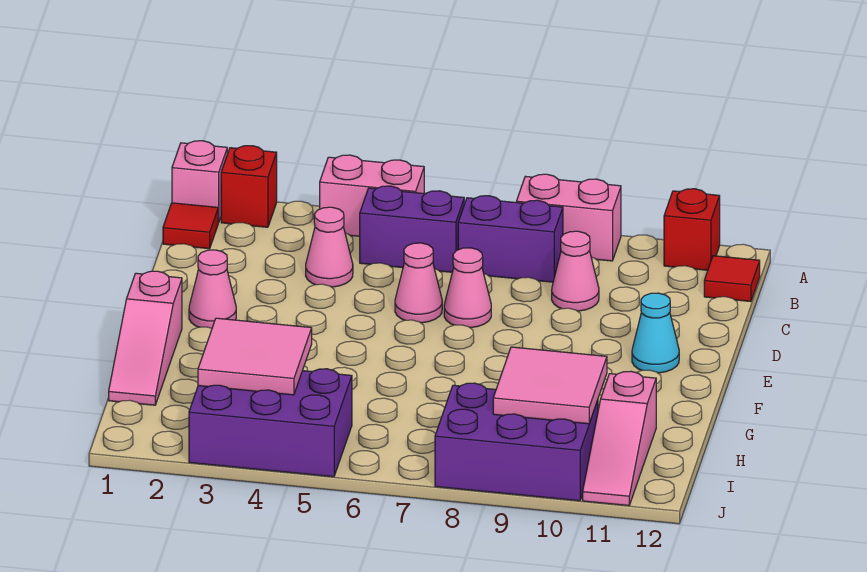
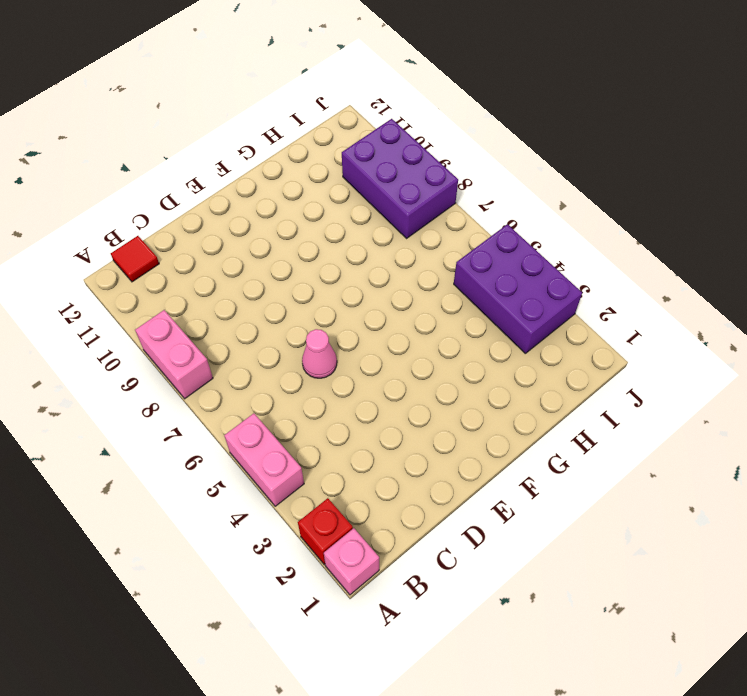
none -> red brick A11 level 1
none -> red tile B1 level 1
none -> purple brick B5:B6 level 1

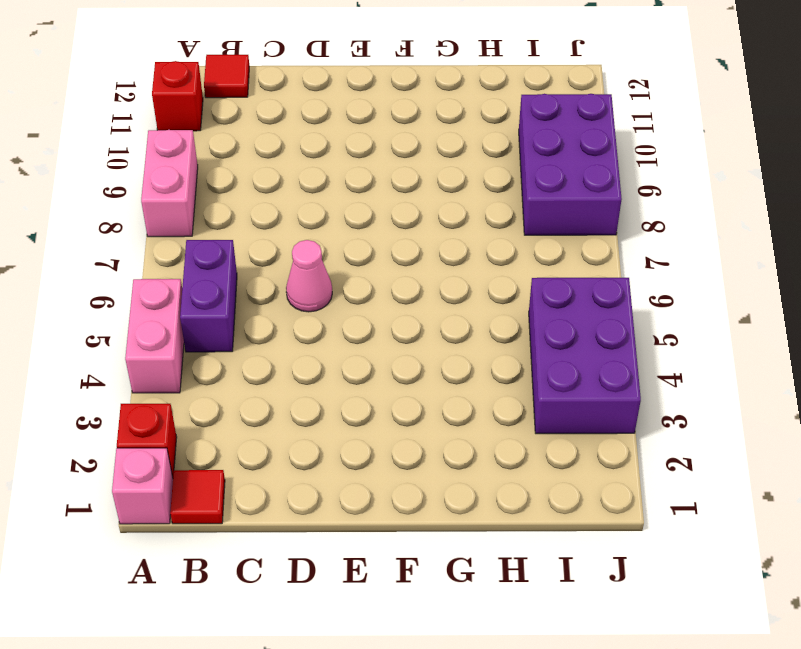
none -> purple brick B7:B8 level 1
none -> pink cone C4 level 1
none -> pink cone C9 level 1

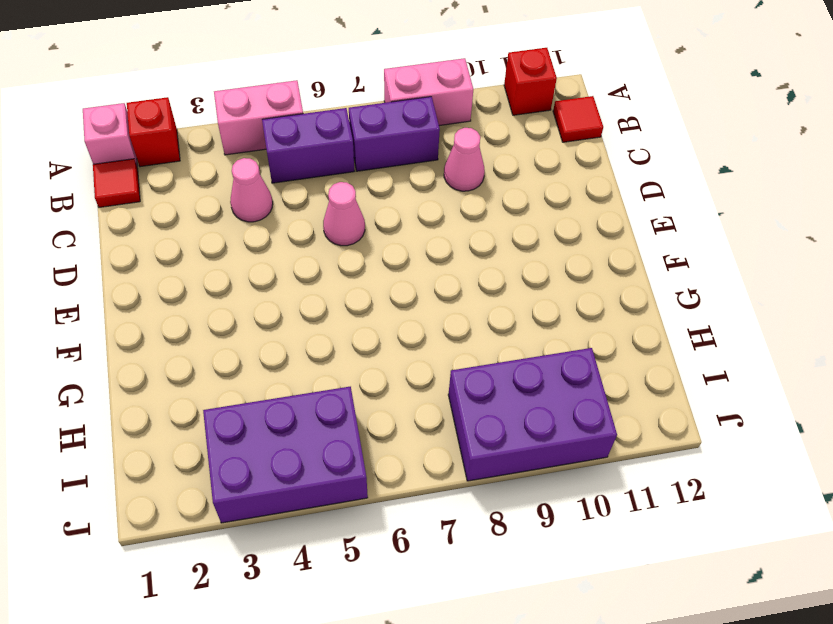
none -> pink cone D7 level 1
none -> pink cone E2 level 1
none -> cyan cone E11 level 1

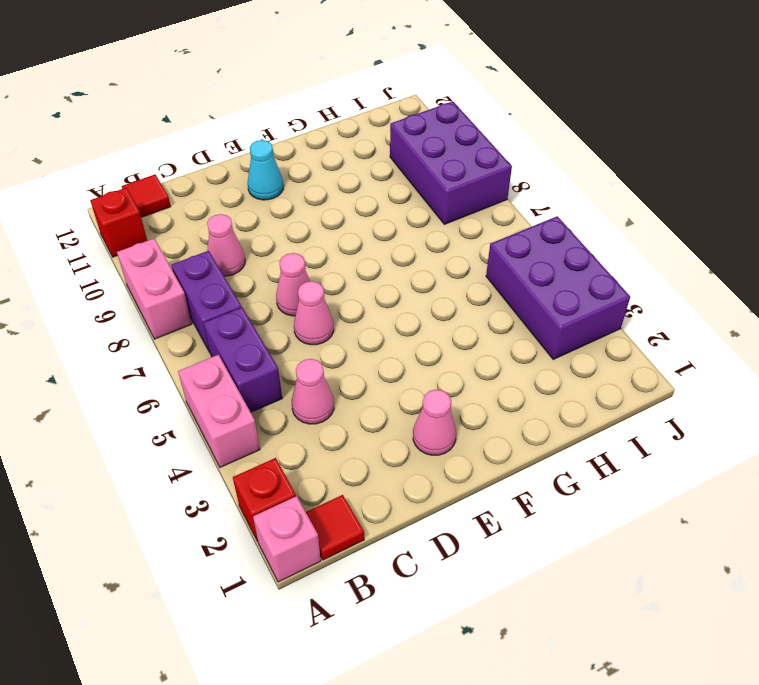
none -> pink slope F1:H1 level 1 top F
none -> pink slope H11:J11 level 1 top H
none -> pink tile H3:I4 level 2

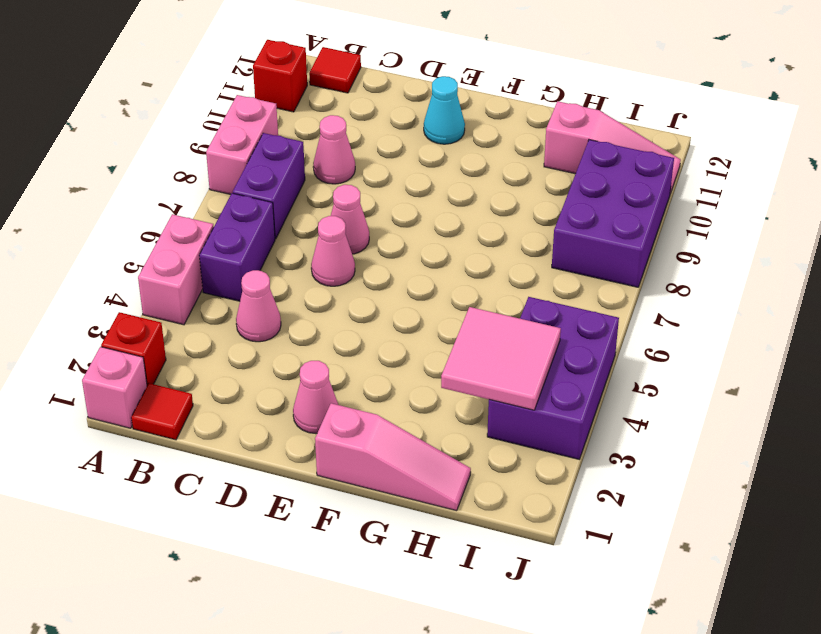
none -> pink tile H9:I10 level 2

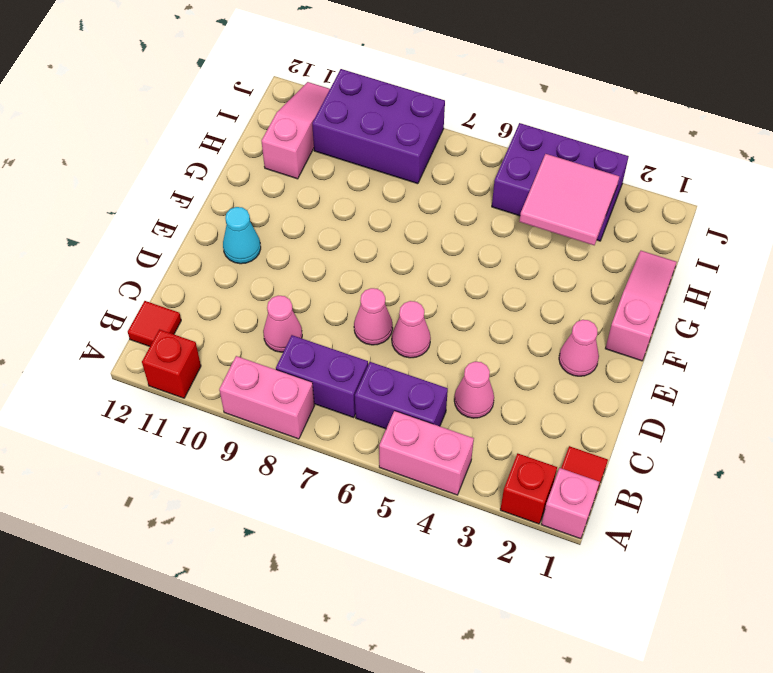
none -> pink tile H9:I10 level 2

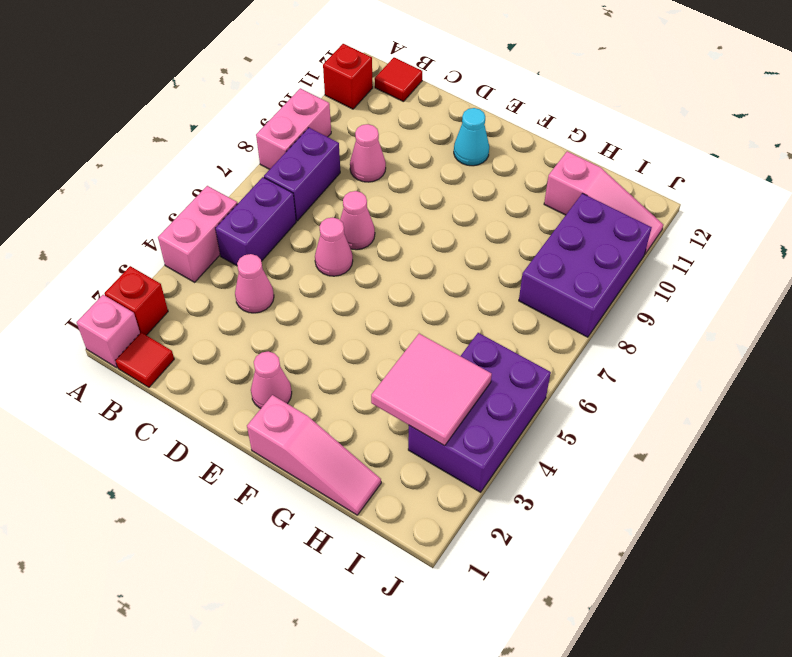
none -> pink tile H9:I10 level 2

